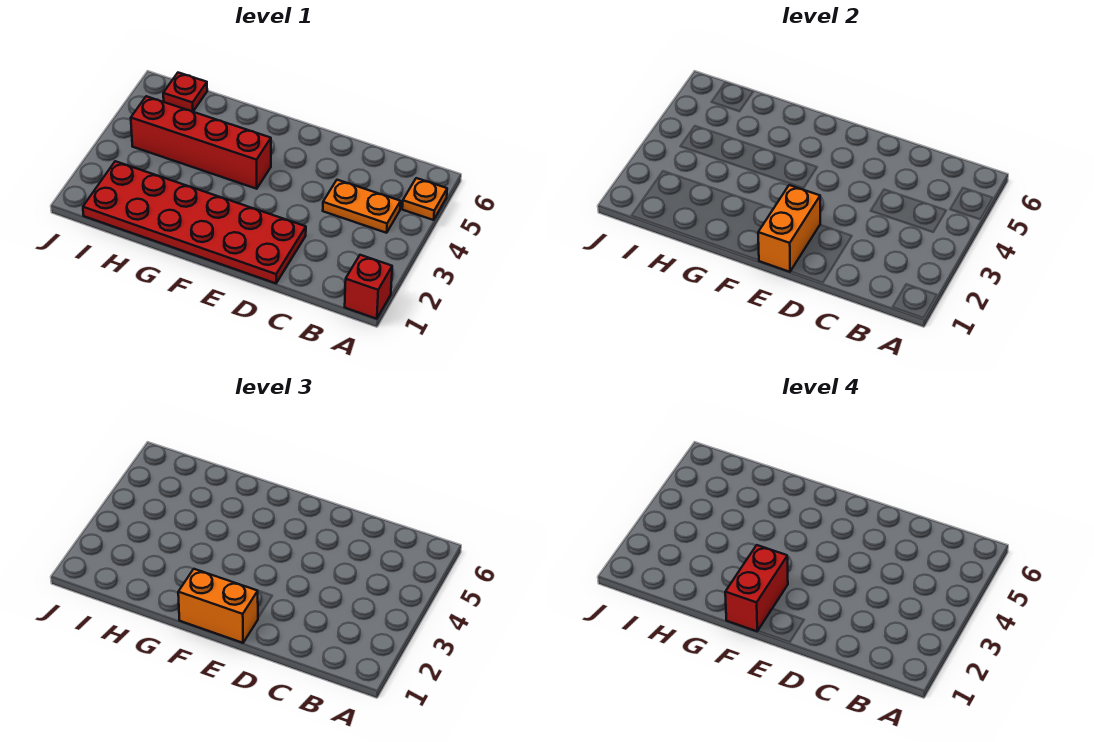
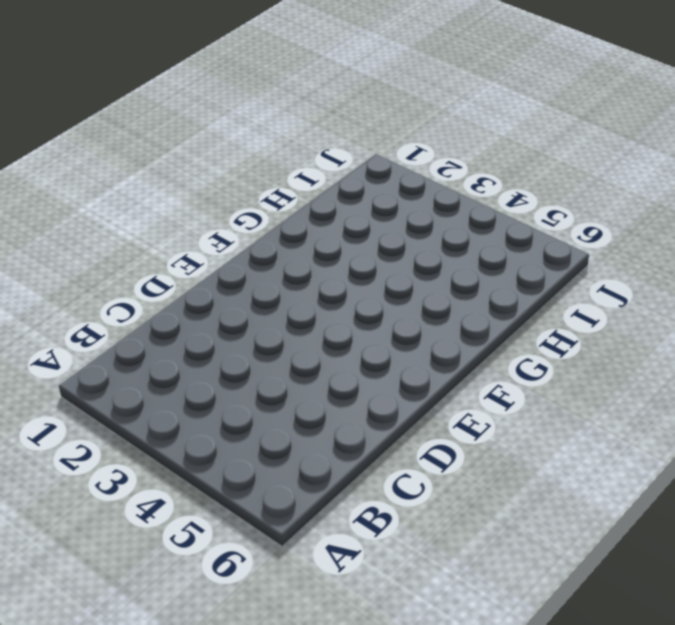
none -> red brick A1 level 1
none -> orange plate A5 level 1

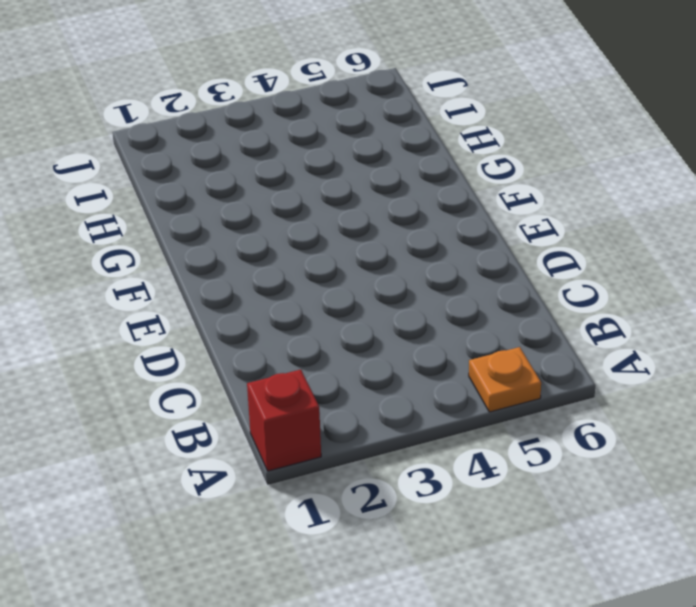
none -> orange plate B4:C4 level 1
none -> red plate D1:I2 level 1

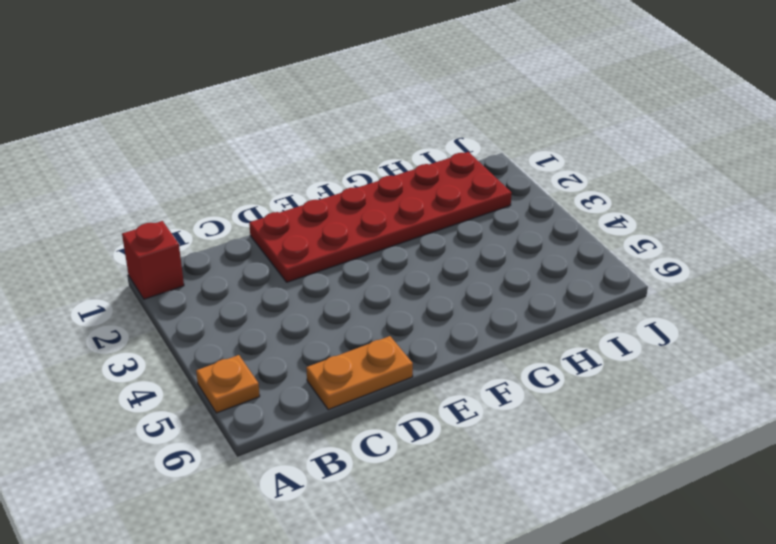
orange plate C6:D6 level 1 -> orange plate B4:C4 level 1
none -> red brick F4:I4 level 1
none -> red plate I6 level 1

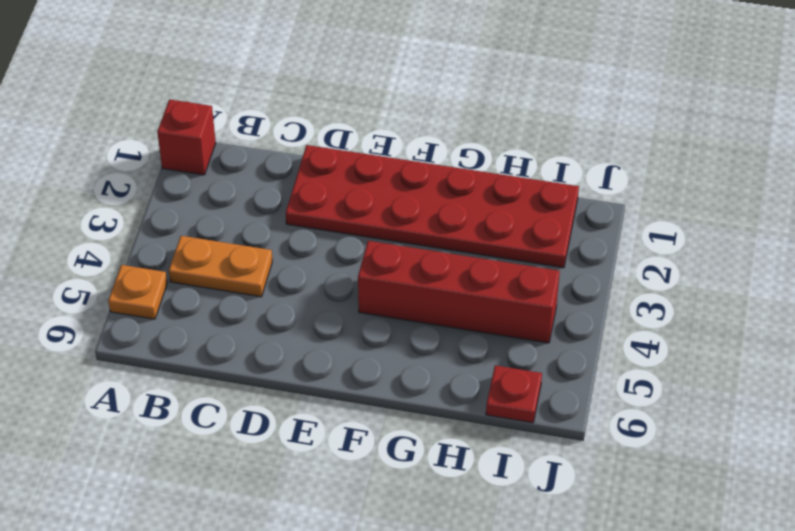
none -> orange brick E1:E2 level 2
none -> orange brick E1:F1 level 3

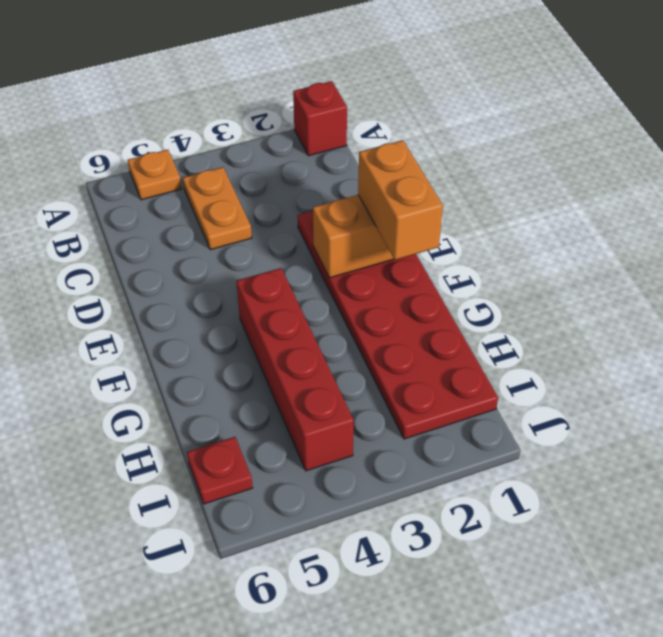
none -> red brick F1:F2 level 4

